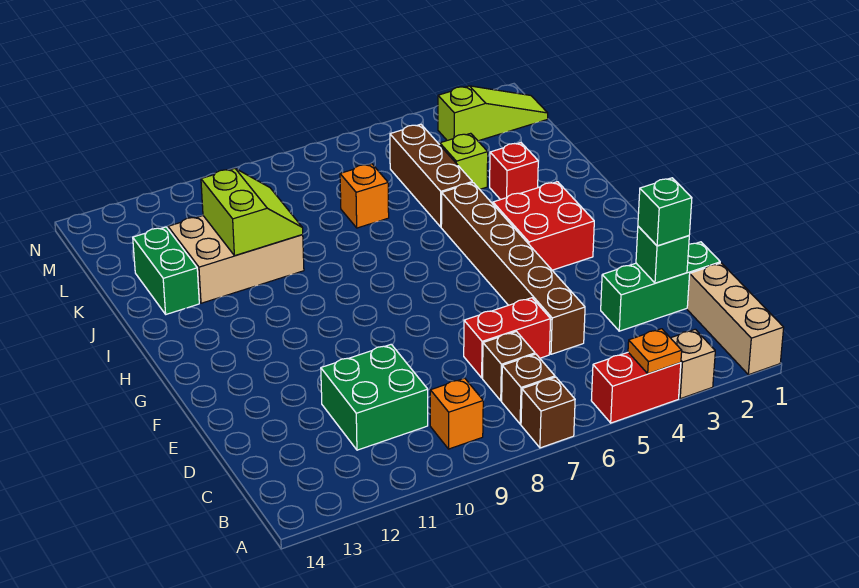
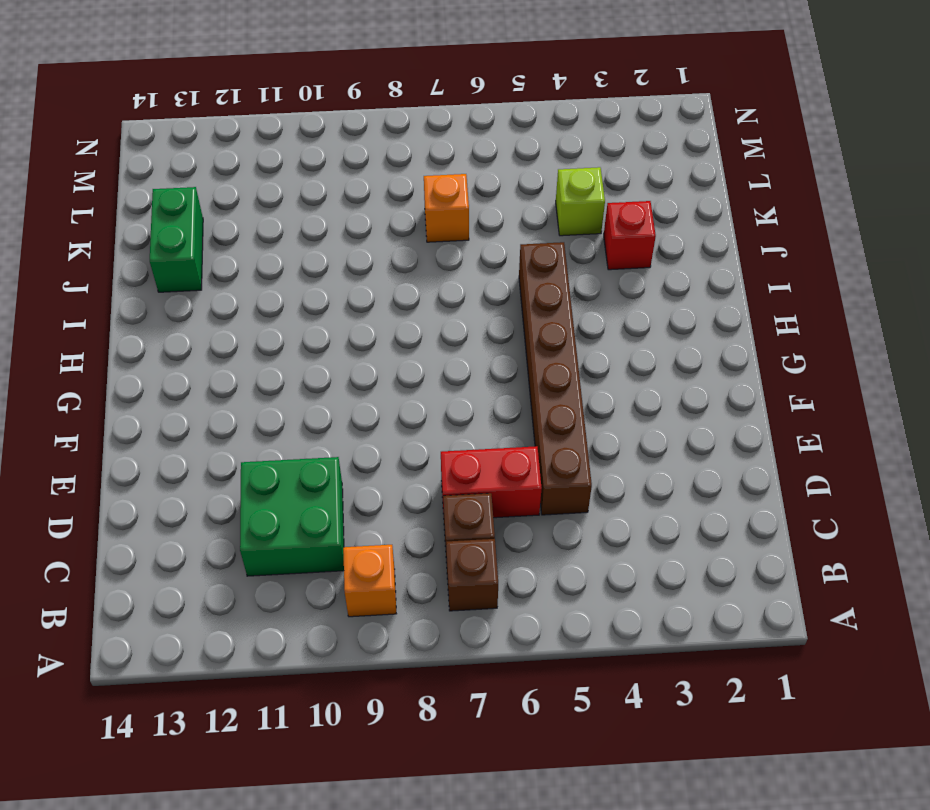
none -> tan brick A1:C1 level 1
none -> tan brick A3 level 1
none -> red brick A4:A5 level 1

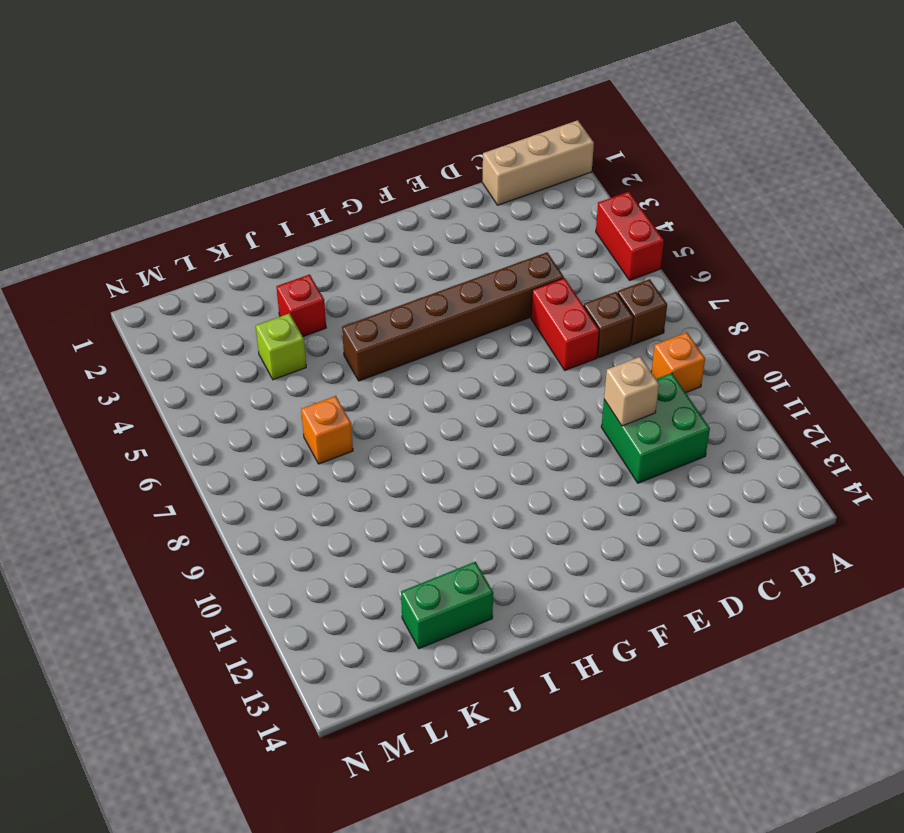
tan brick D10 level 2 -> tan brick A3 level 1
none -> brown brick A7 level 1
none -> green brick D1:D3 level 1
none -> red brick G3:H4 level 1

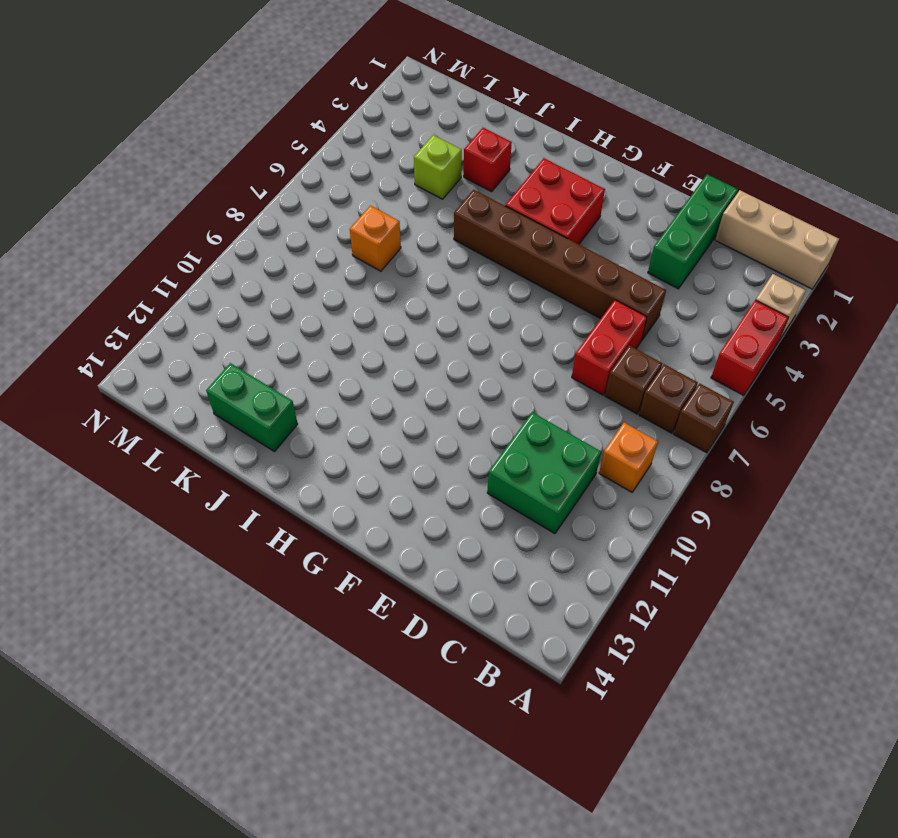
none -> brown brick J5:L5 level 1
none -> tan brick J10:K12 level 1
none -> lime slope M1:M3 level 1 top 3

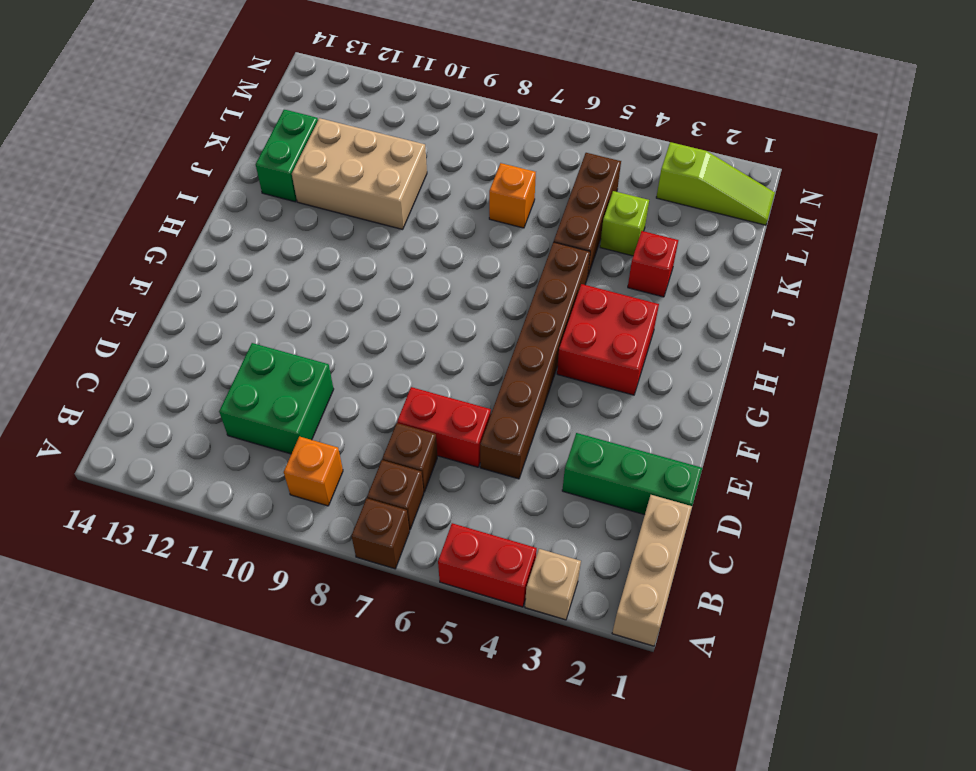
none -> orange plate A4 level 2
none -> green brick D2 level 2
none -> lime slope J10:K11 level 2 top 11

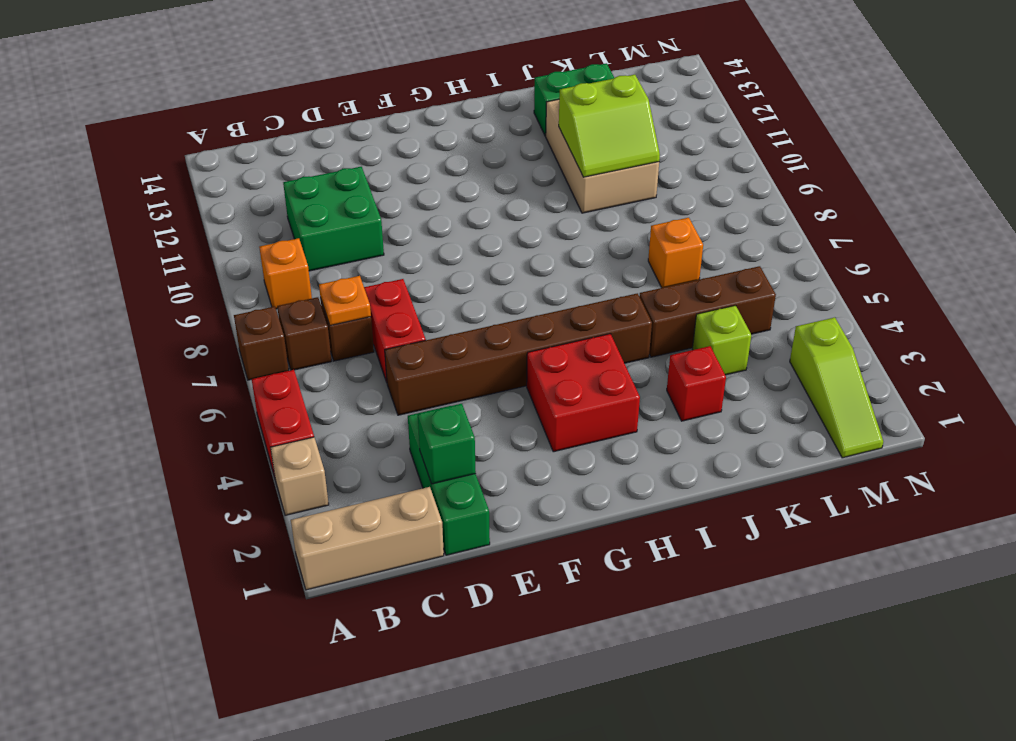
orange plate C7 level 2 -> orange plate A4 level 2
none -> green brick D2 level 3

